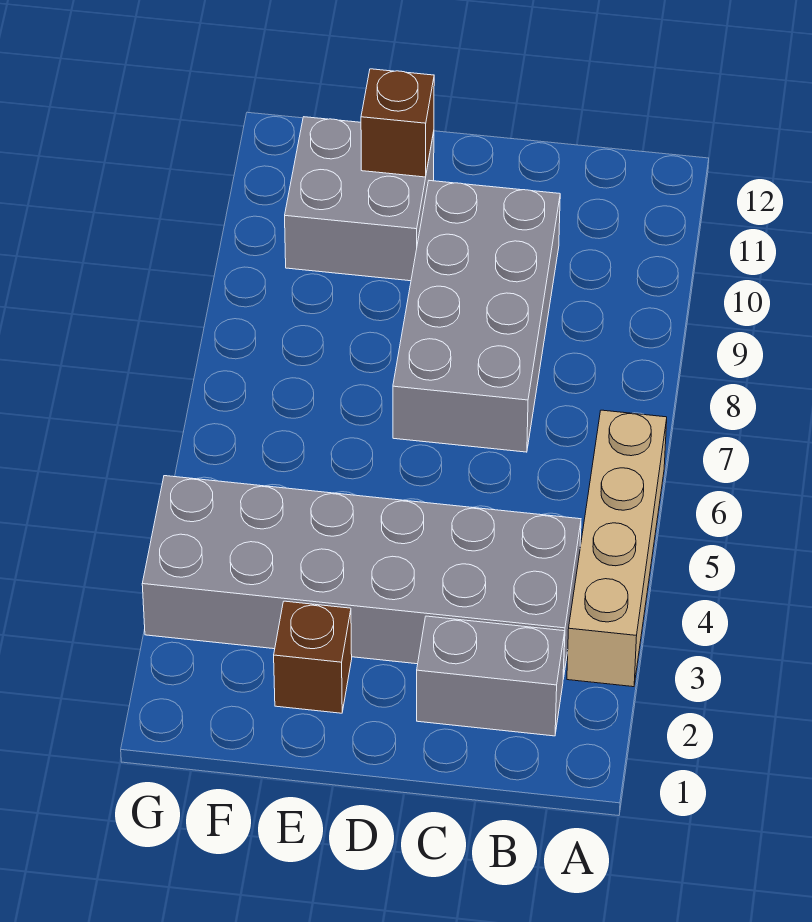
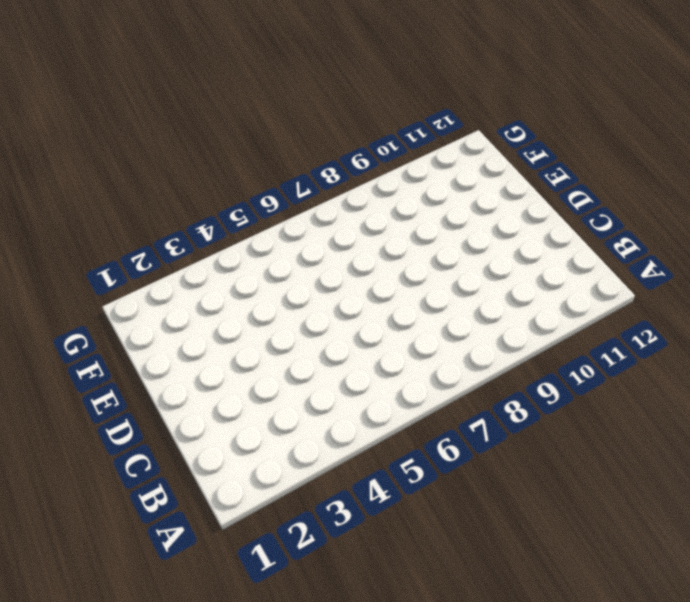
none -> tan brick A3:A6 level 1
none -> grey brick B2:C2 level 1

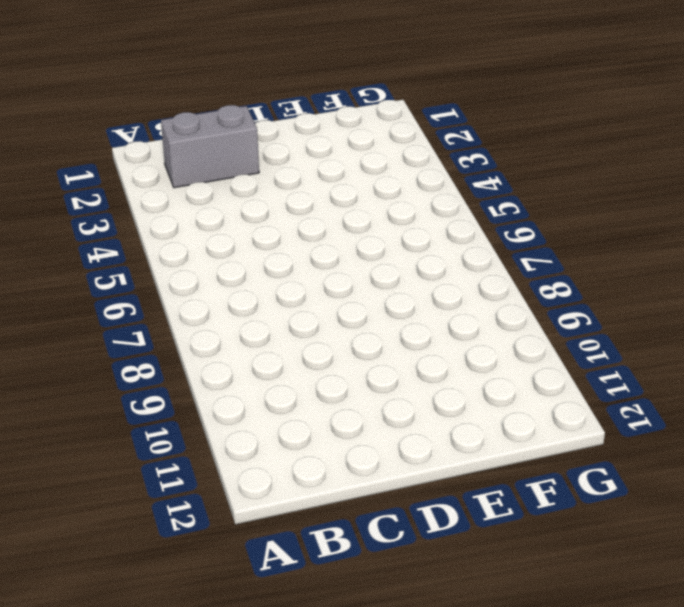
none -> tan brick A3:A6 level 1
none -> grey brick B3:G4 level 1

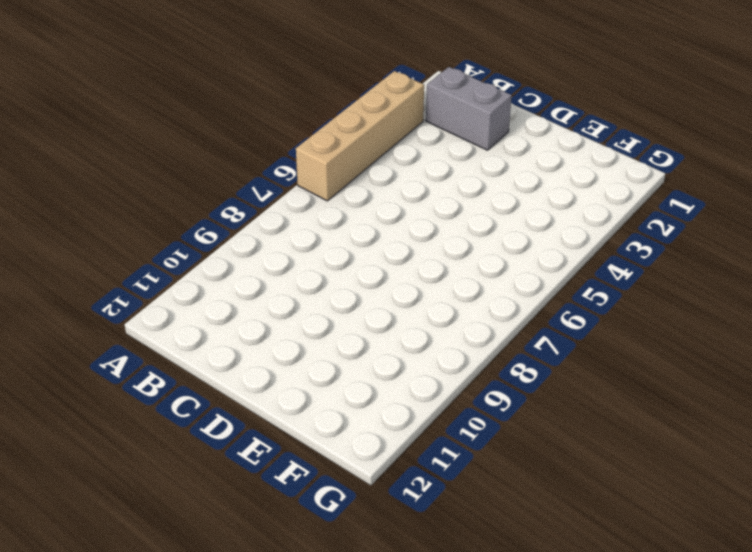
none -> grey brick B3:G4 level 1
none -> grey brick C7:D10 level 1

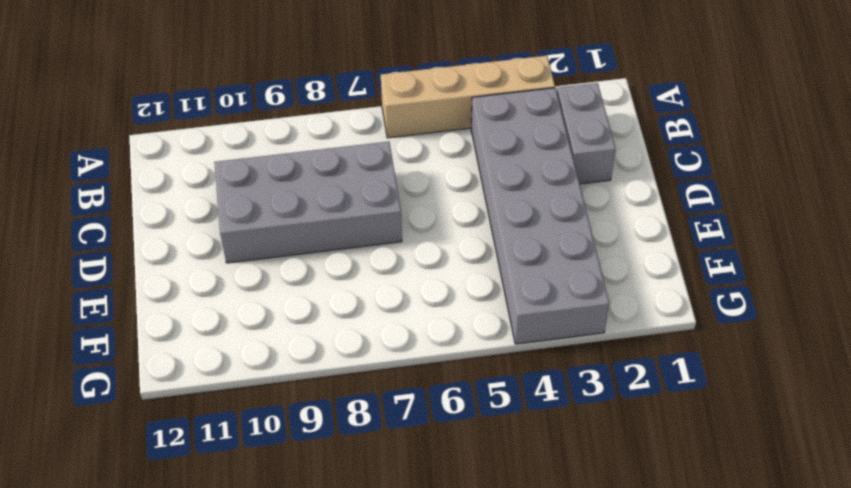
none -> brown brick E2 level 1
none -> grey brick E10:F11 level 1

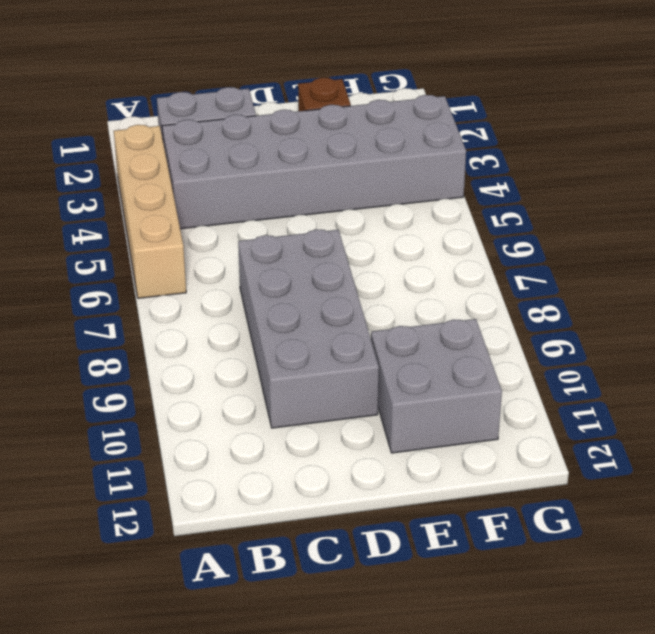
none -> brown brick E11 level 2

